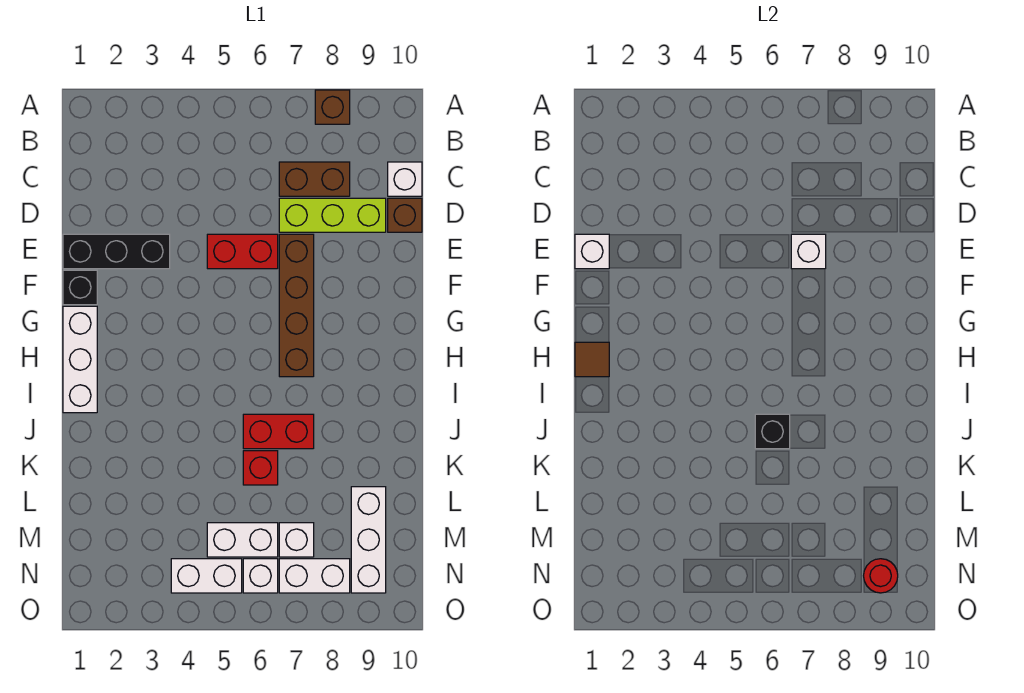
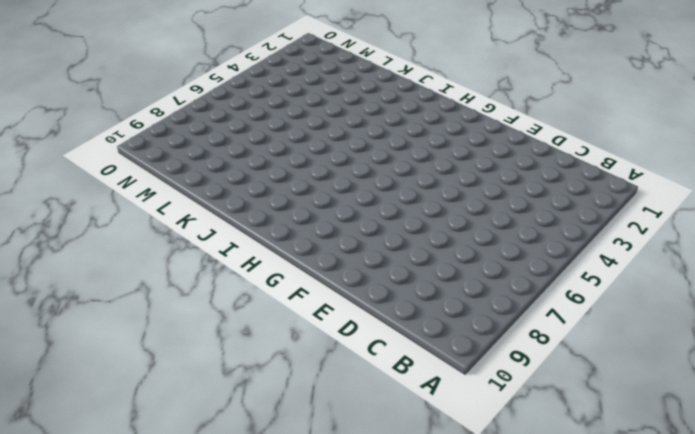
none -> brown brick A8 level 1
none -> brown brick C7:C8 level 1
none -> white brick C10 level 1

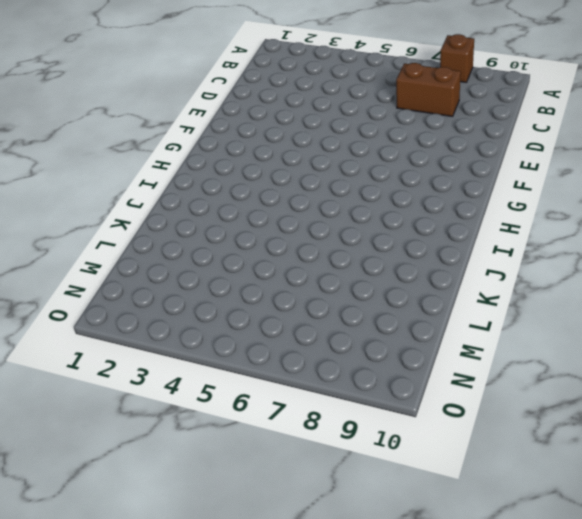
none -> white brick C10 level 1
none -> lime brick D7:D9 level 1
none -> brown brick D10 level 1

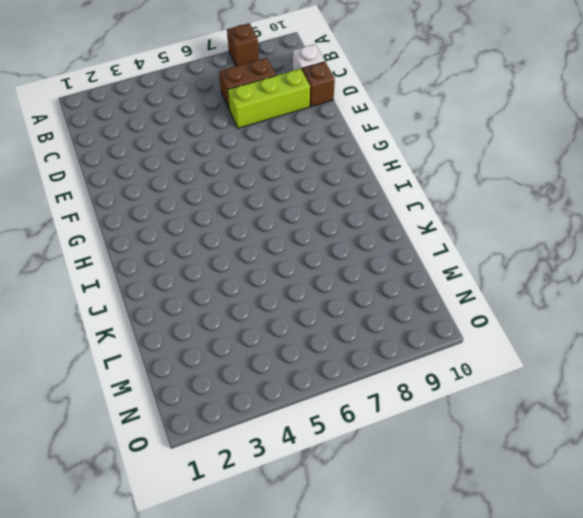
none -> black brick E1:E3 level 1
none -> red brick E5:E6 level 1
none -> brown brick E7:H7 level 1

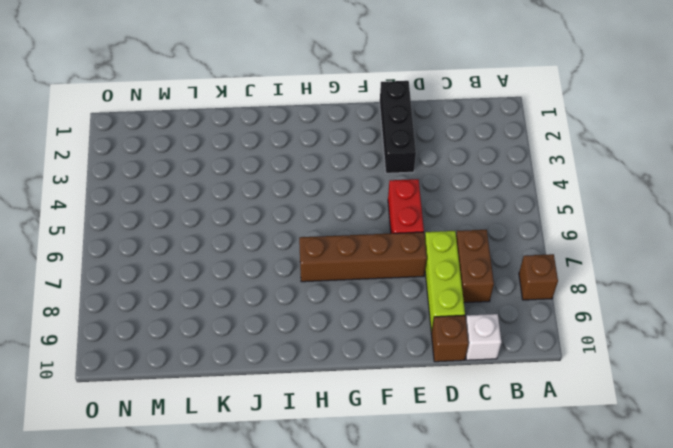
none -> black brick F1 level 1
none -> white brick G1:I1 level 1
none -> red brick J6:J7 level 1

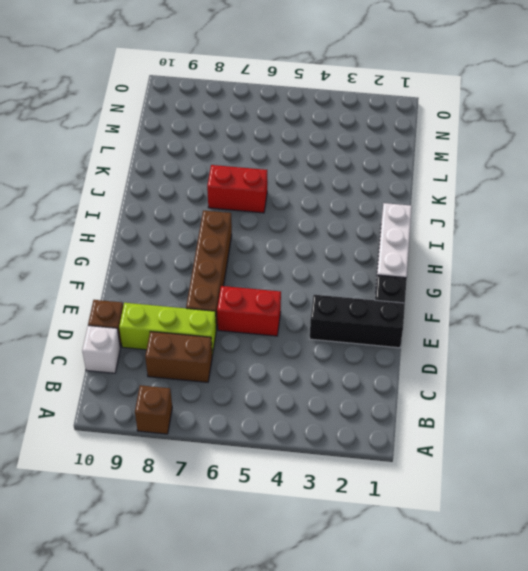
none -> red brick K6 level 1
none -> white brick L9:N9 level 1
none -> white brick M5:M6 level 1

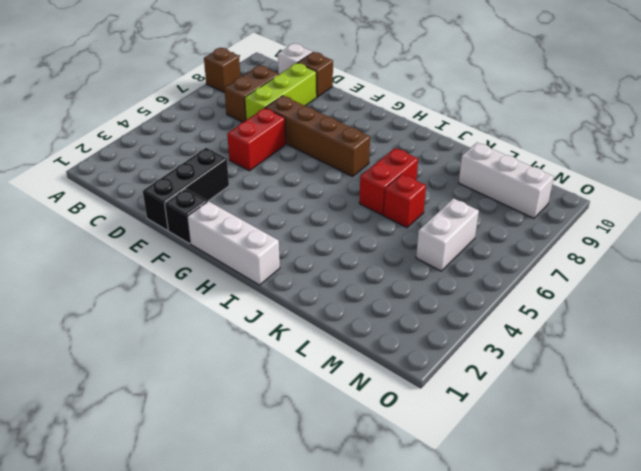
none -> white brick M7 level 1
none -> white brick N4:N5 level 1
none -> white brick N6 level 1

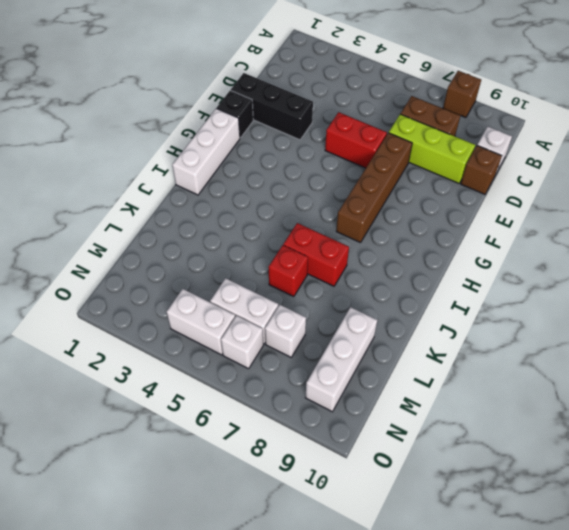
none -> white brick N7:N8 level 1
none -> white brick E1 level 2
none -> white brick E7 level 2

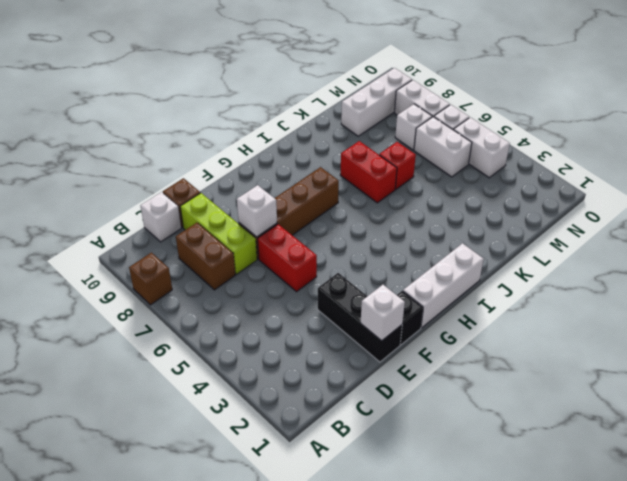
none -> brown tile H1 level 2
none -> black brick J6 level 2
none -> red round brick N9 level 2

